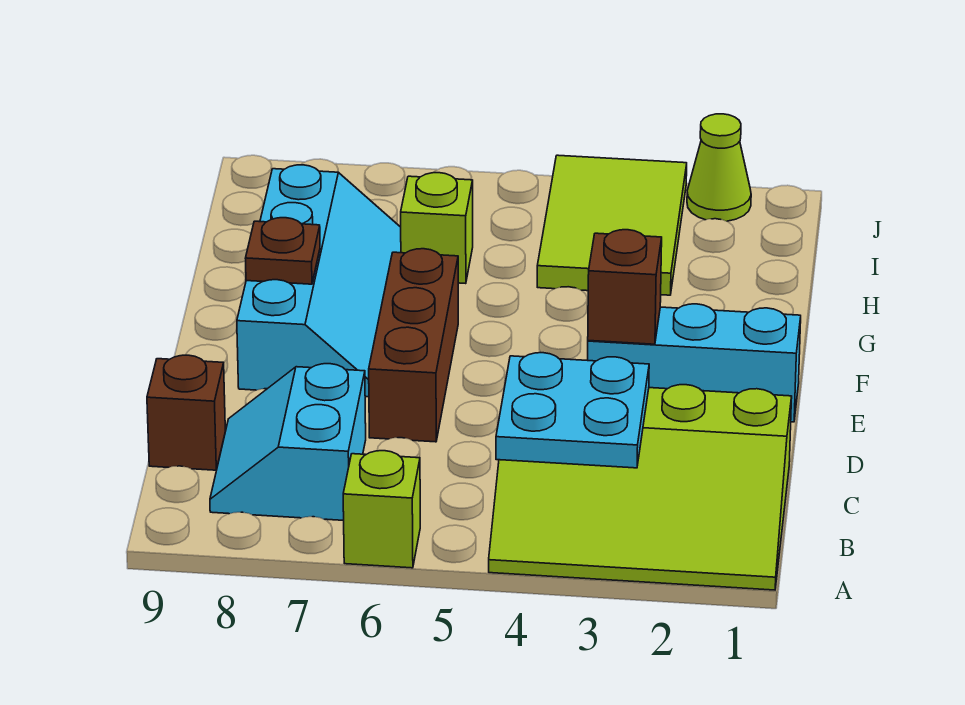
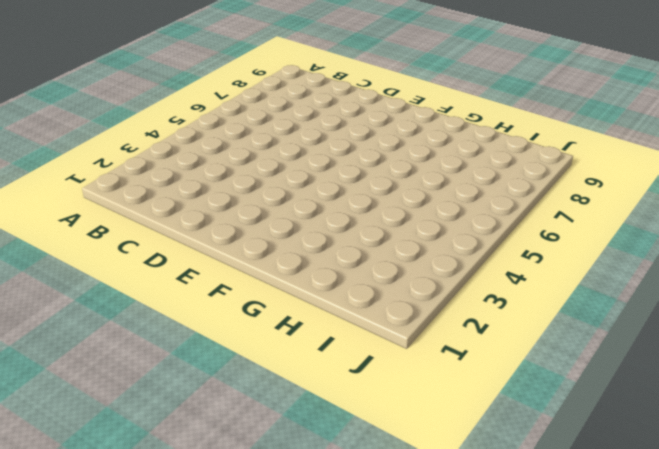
none -> lime slope A1:C4 level 1 top C
none -> lime brick A6 level 1
none -> cyan slope B7:C8 level 1 top 7

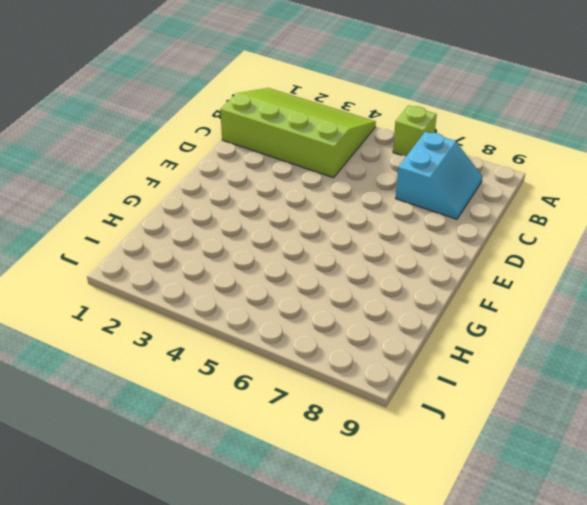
none -> brown brick C9 level 1
none -> brown brick D6:F6 level 1
none -> cyan brick E1:E3 level 1

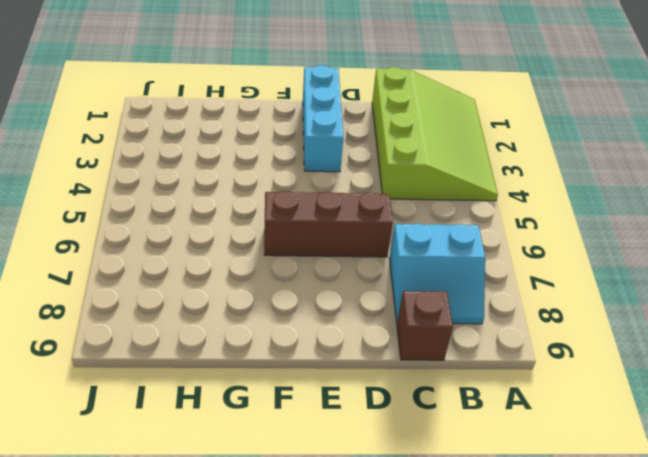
none -> lime brick A6 level 1
none -> cyan slope E7:H8 level 1 top 8
none -> lime tile H3:J4 level 1

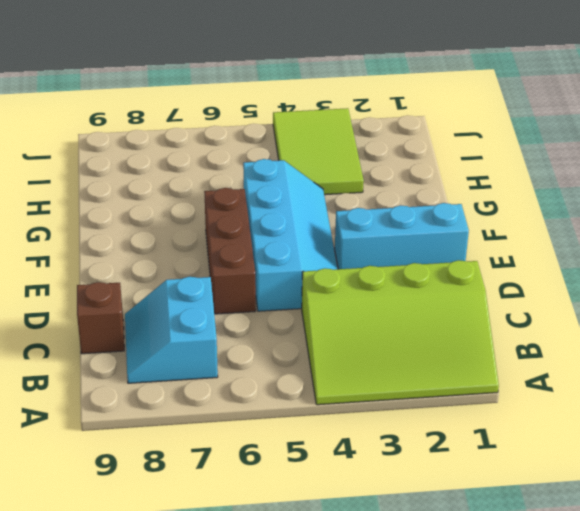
cyan slope D4:G5 level 1 top 5 -> cyan slope E7:H8 level 1 top 8
none -> lime brick A6 level 1
none -> lime brick H6 level 1
none -> lime cone J2 level 1

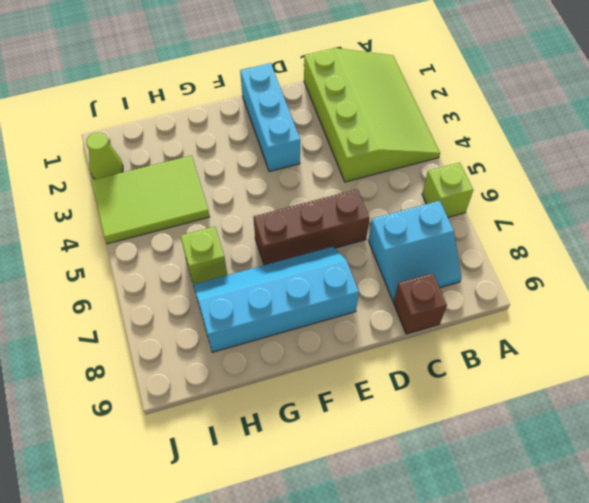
none -> cyan plate B3:C4 level 2
none -> brown brick E3 level 2
none -> brown plate F8 level 2

